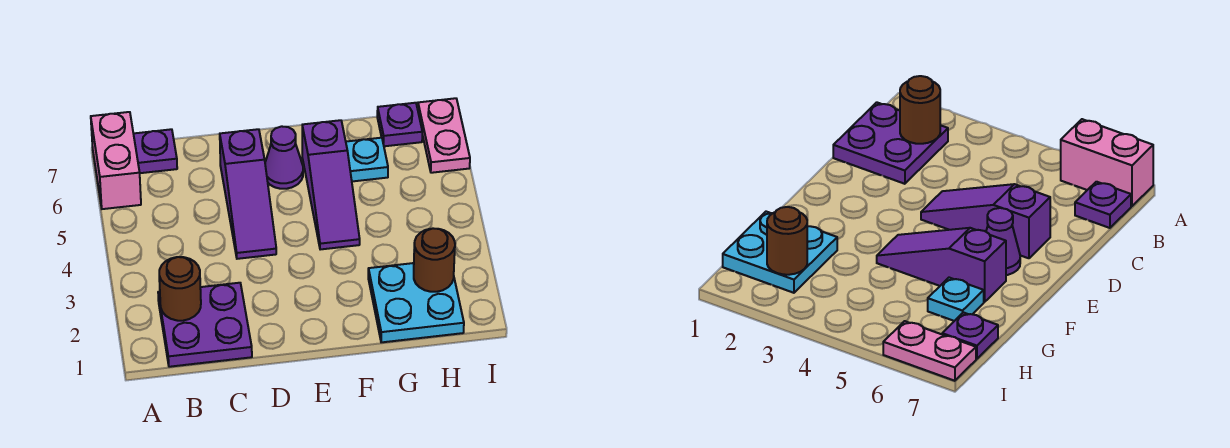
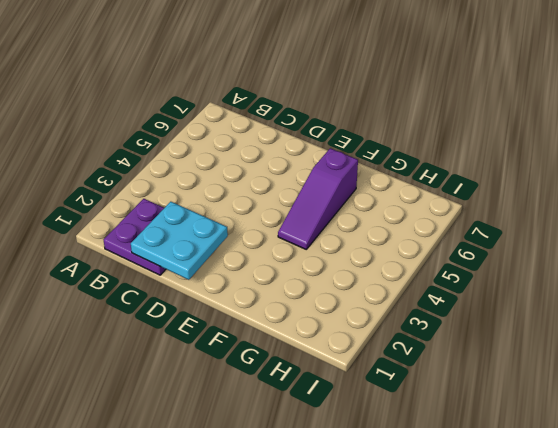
cyan plate C1:D2 level 2 -> cyan plate G1:H2 level 1
none -> pink brick A6:A7 level 1
none -> purple plate B7 level 1
none -> purple slope D4:D6 level 1 top 6

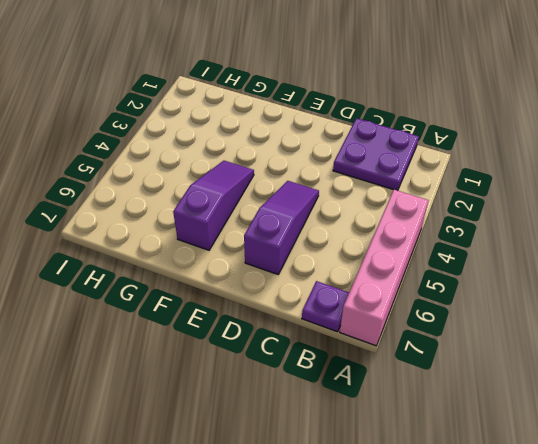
pink brick A4:A7 level 1 -> pink brick A6:A7 level 1
none -> purple cone E6 level 1
none -> cyan plate G1:H2 level 1
none -> cyan plate G6 level 1

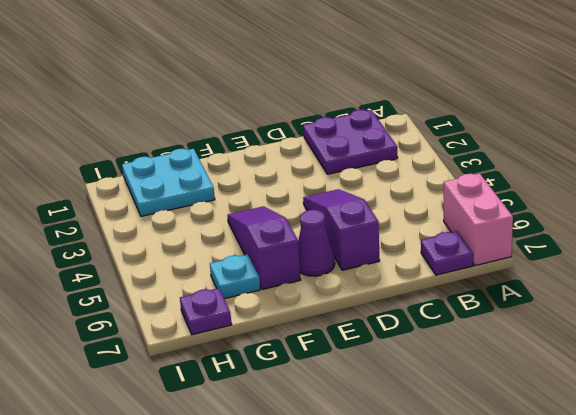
none -> pink plate I6:I7 level 1
none -> brown round brick B2 level 2
none -> brown round brick H2 level 2

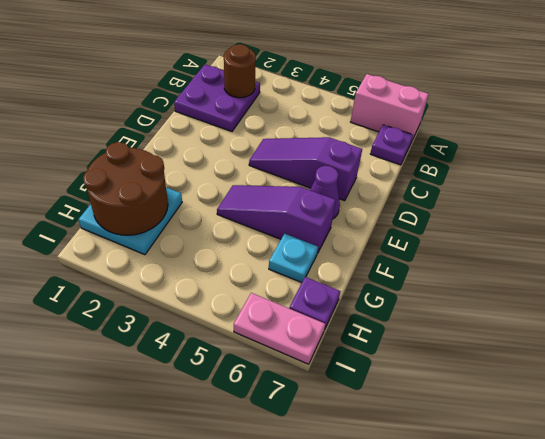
brown round brick G1:H2 level 2 -> brown round brick H2 level 2

